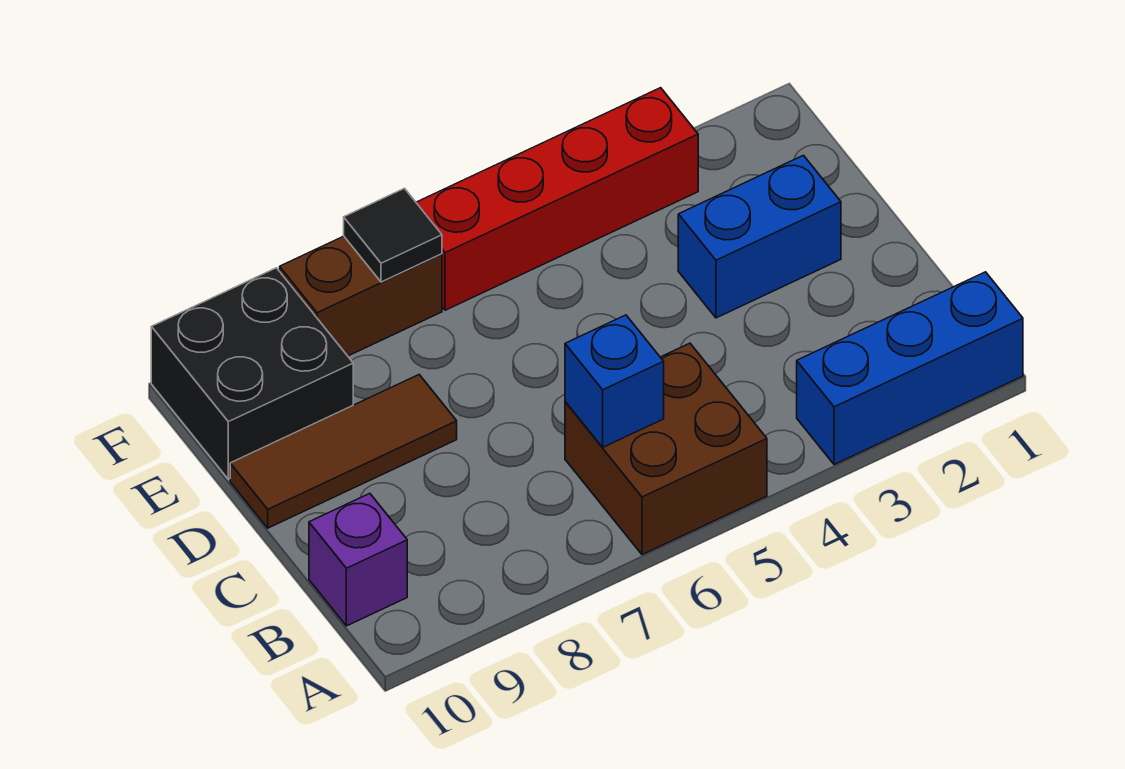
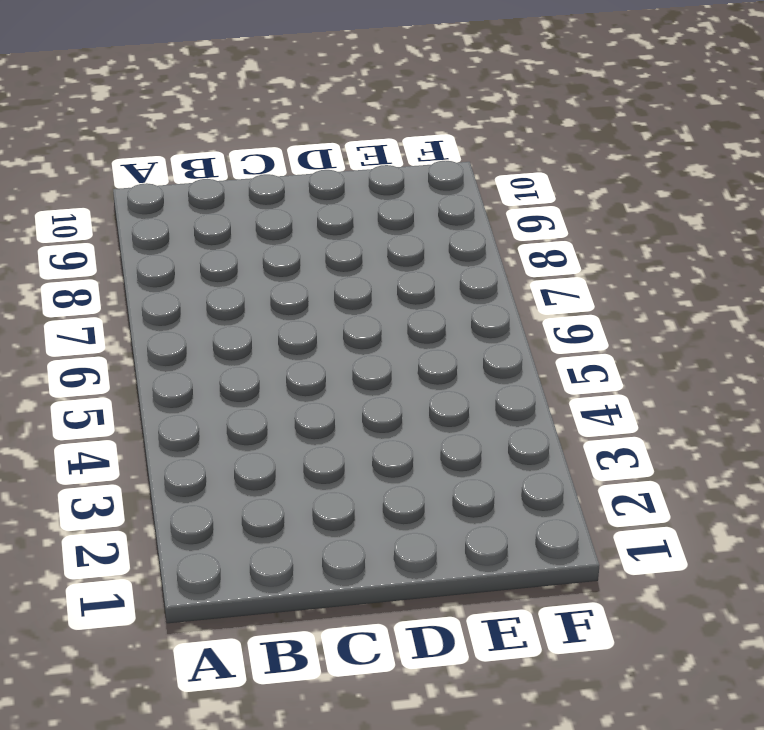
none -> blue brick A1:A3 level 1
none -> brown brick A5:B6 level 1

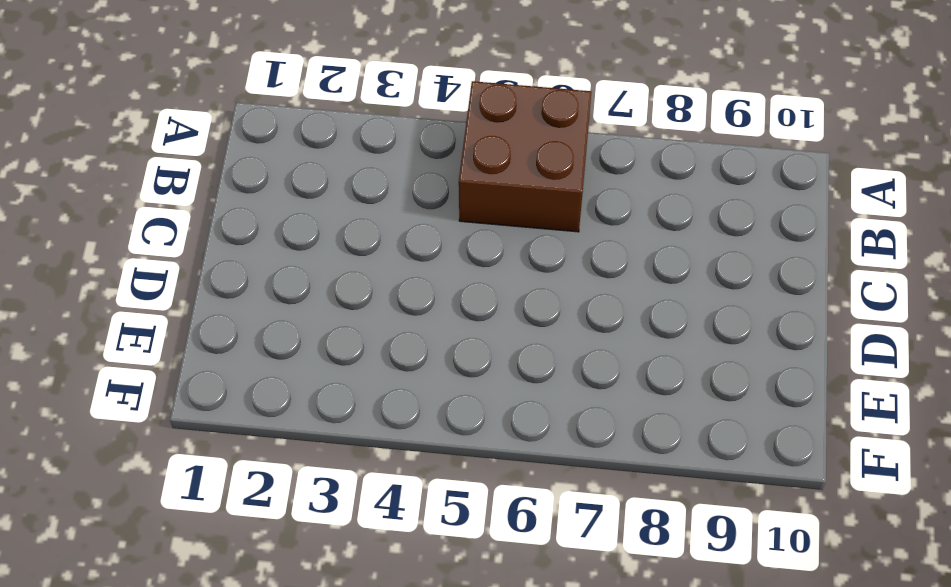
none -> blue brick A1:A3 level 1
none -> purple brick B10 level 1

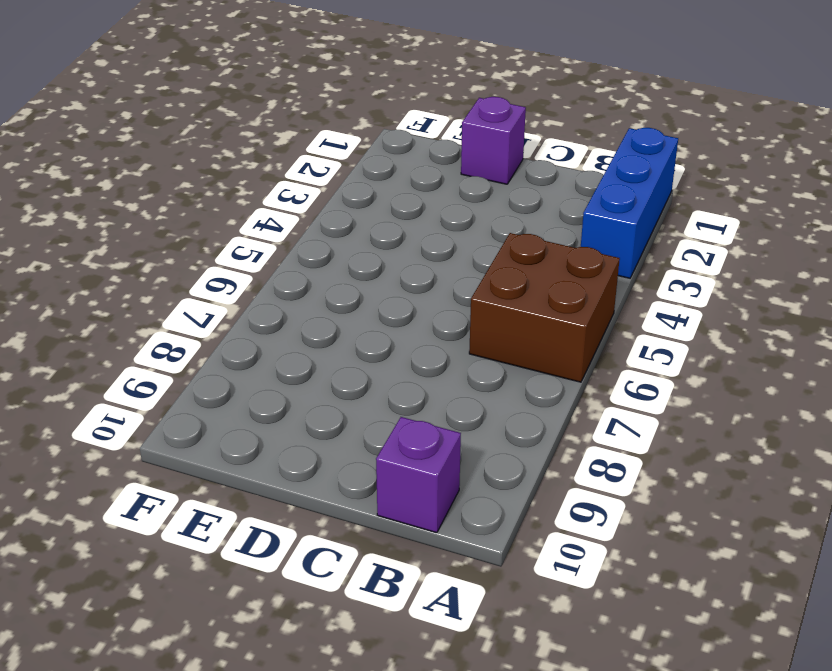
purple brick D1 level 1 -> none
none -> blue brick D2:D3 level 1
none -> brown tile D8:D10 level 1

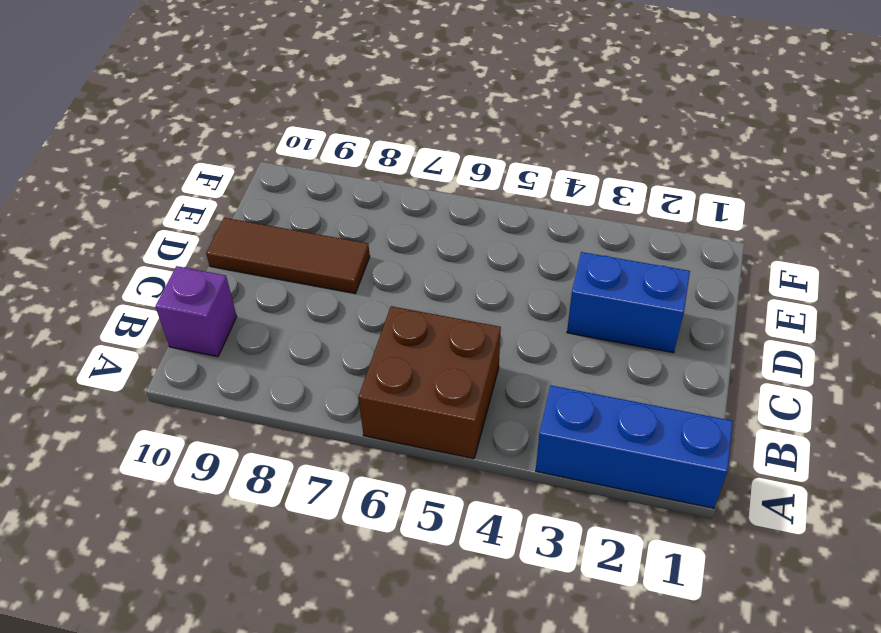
none -> black brick E9:F10 level 1
none -> red brick F3:F6 level 1

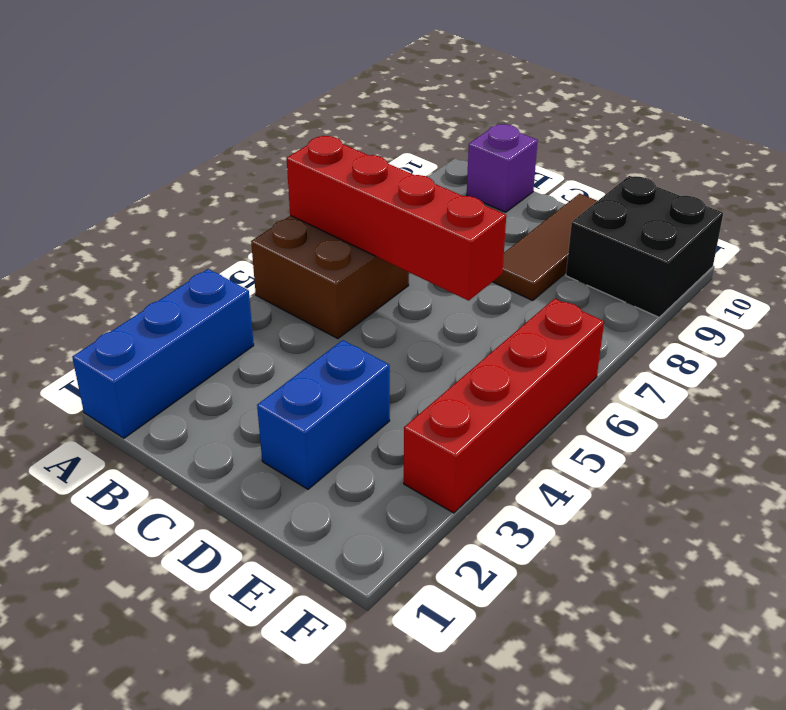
red brick A6:D6 level 2 -> blue brick B6 level 2
none -> brown brick F7:F8 level 1
none -> black tile F7 level 2

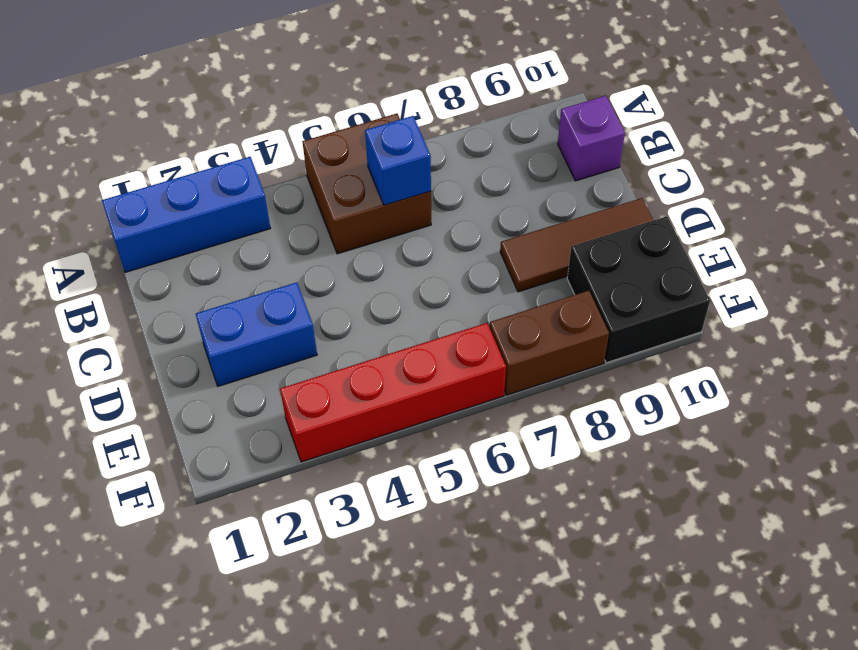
none -> black tile F7 level 2

